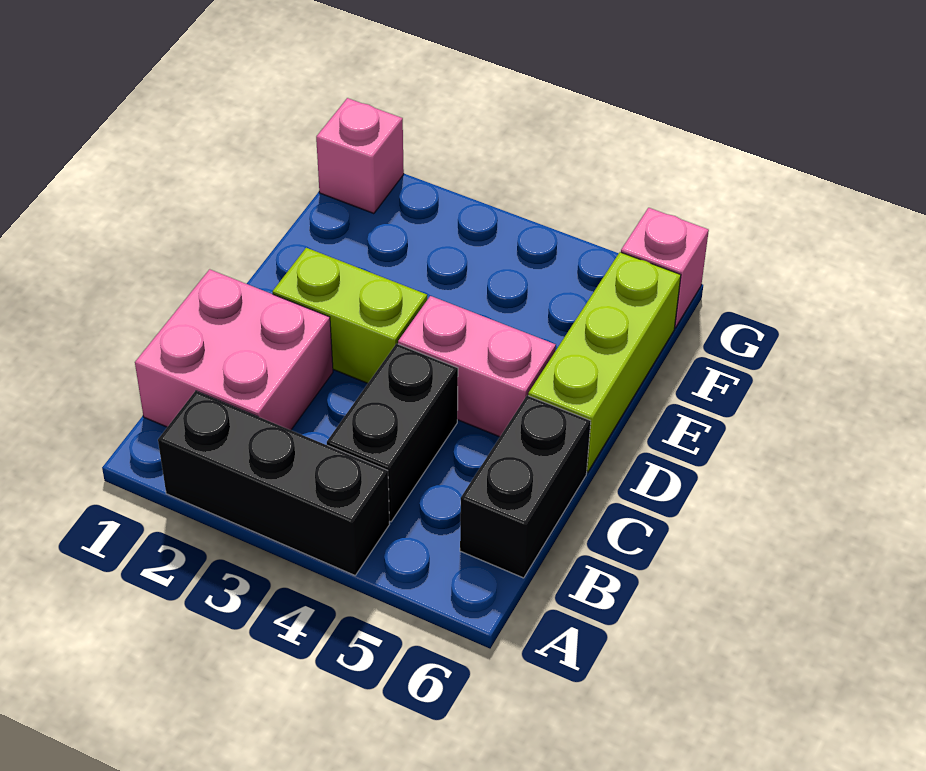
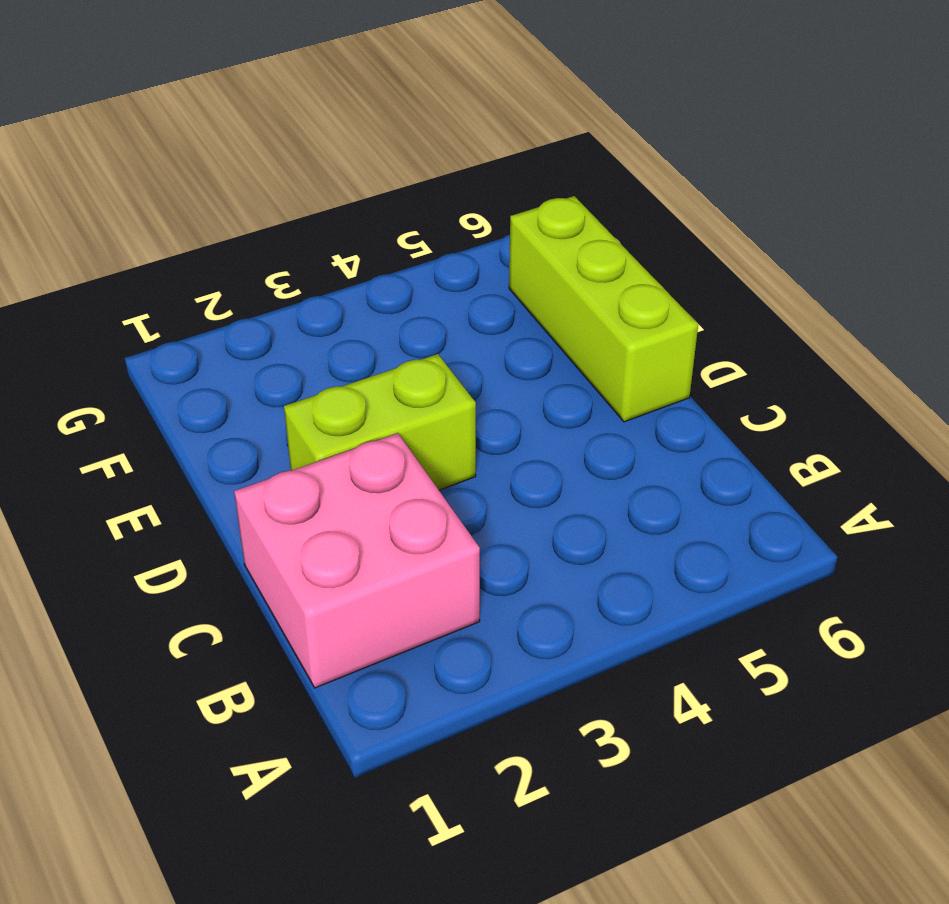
none -> black brick A2:A4 level 1
none -> black brick B4:C4 level 1

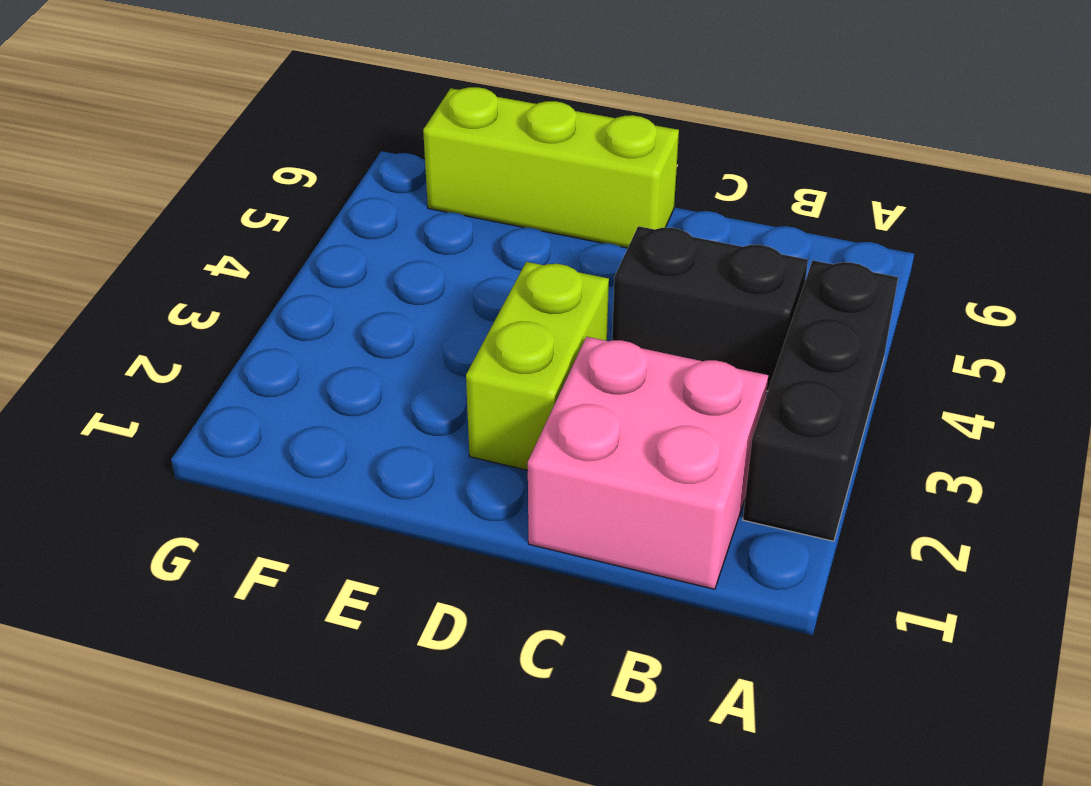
none -> black brick B6:C6 level 1
none -> pink brick D4:D5 level 1

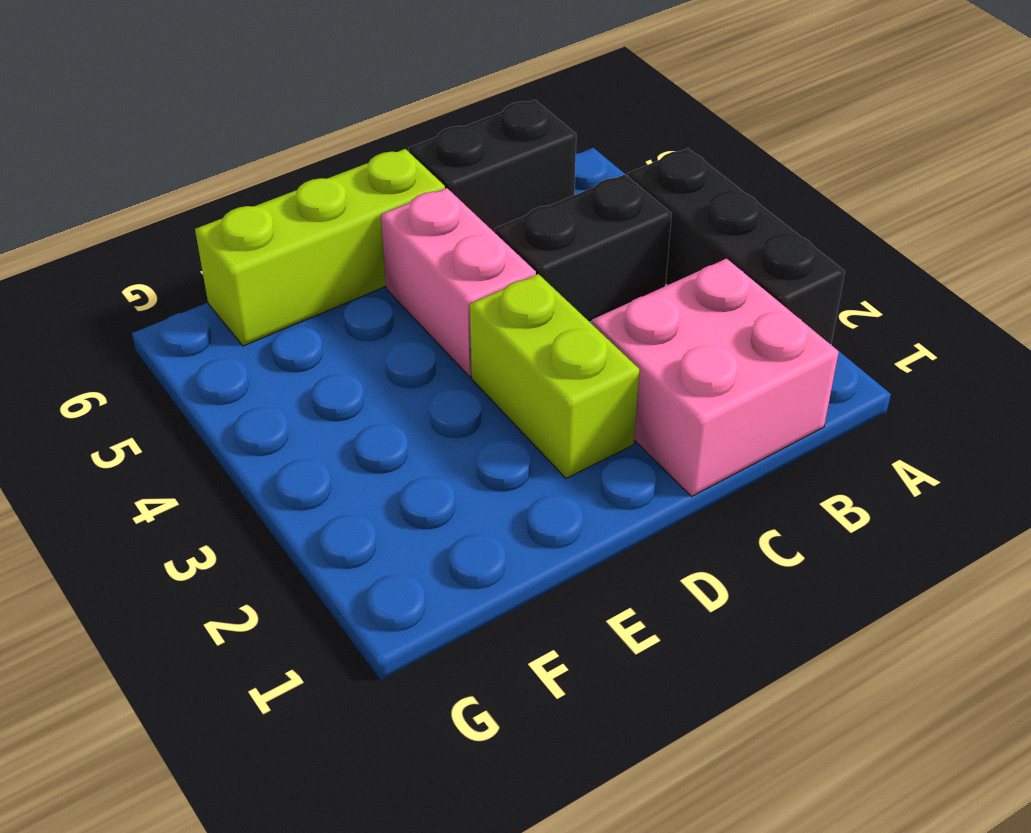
none -> pink brick G1 level 1
none -> pink brick G6 level 1

